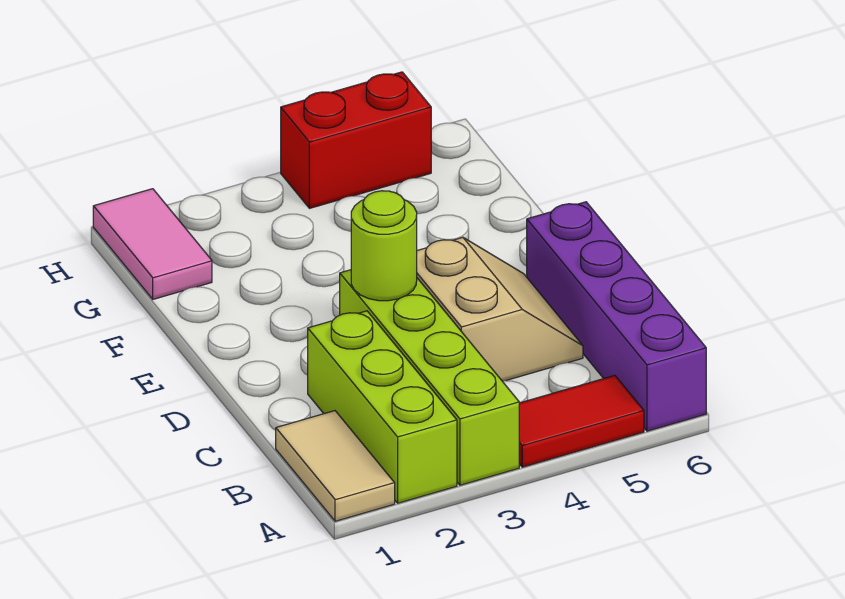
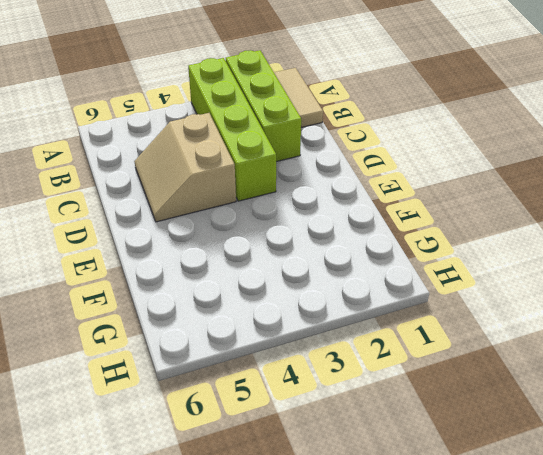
none -> red tile A4:A5 level 1
none -> purple brick A6:D6 level 1

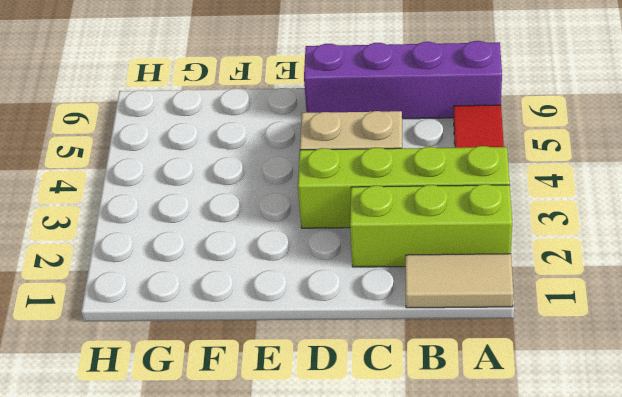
none -> pink tile G1:H1 level 1
none -> red brick H4:H5 level 1

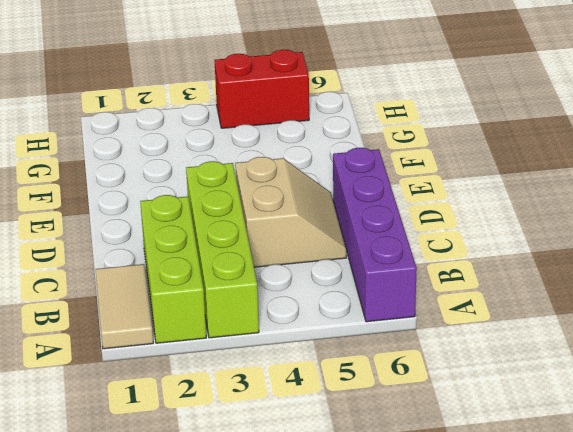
none -> red tile A4:A5 level 1
none -> pink tile G1:H1 level 1

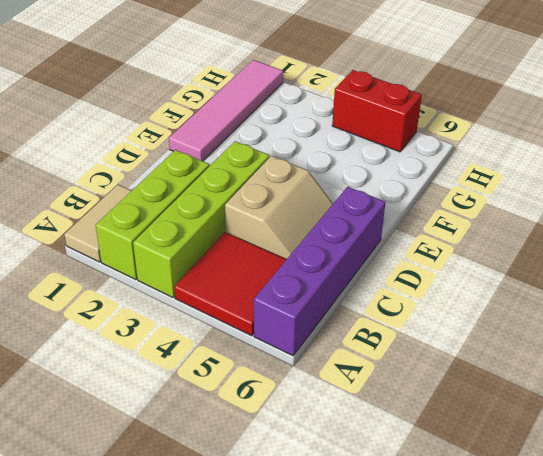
red tile A4:B5 level 1 -> red tile A4:A5 level 1
pink tile E1:H1 level 1 -> pink tile G1:H1 level 1
none -> lime round brick D3 level 2

